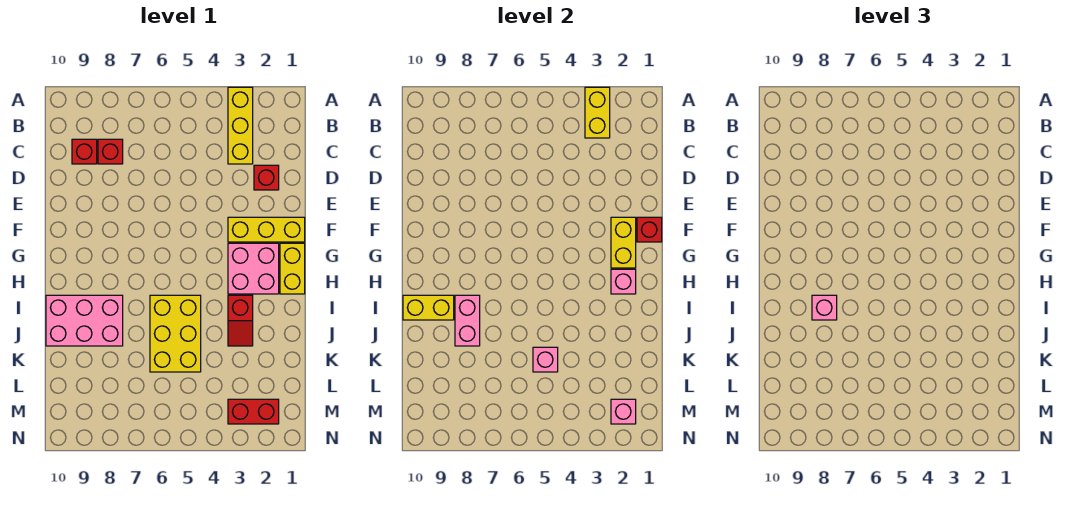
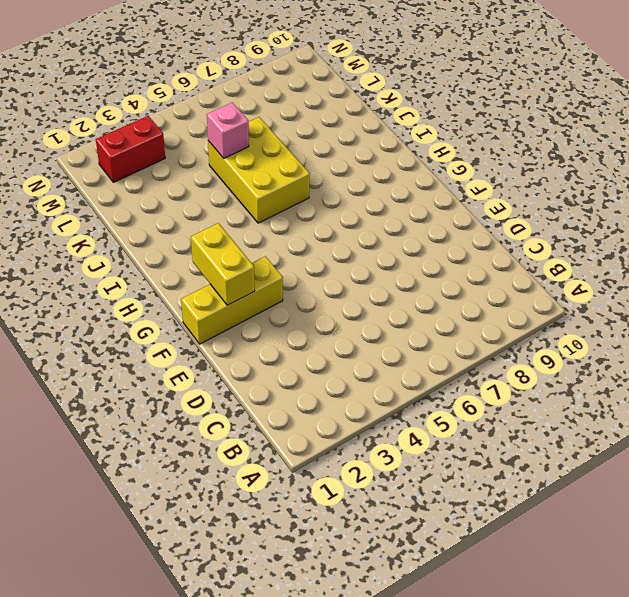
none -> yellow brick A3:C3 level 1
none -> red brick C8 level 1
none -> red brick C9 level 1

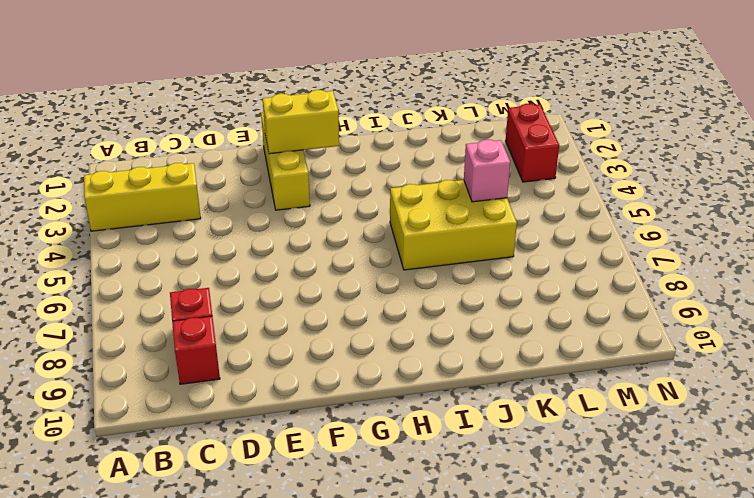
none -> red brick D2 level 1
none -> yellow brick G1:H1 level 1
none -> pink brick G2:H3 level 1

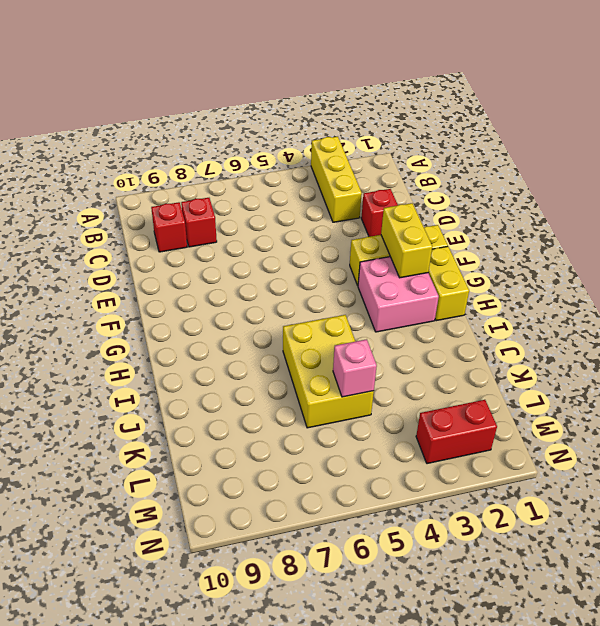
none -> red slope I3:J3 level 1 top I
none -> pink brick I8:J10 level 1
none -> yellow brick A3:B3 level 2

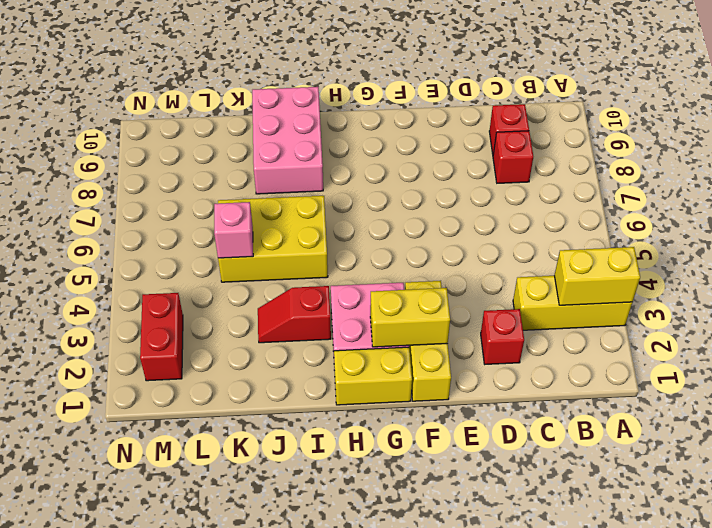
none -> red brick F1 level 2
none -> pink brick H2 level 2
none -> pink brick I8:J8 level 2

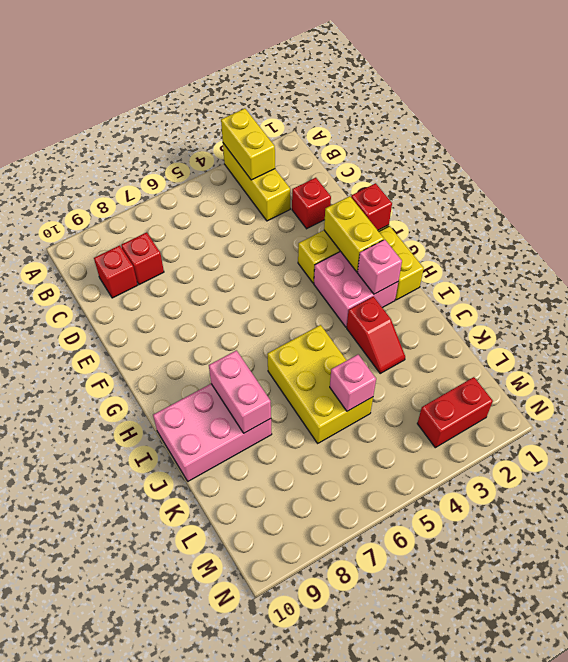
none -> yellow brick I9:I10 level 2
none -> pink brick M2 level 2
none -> pink brick I8 level 3

